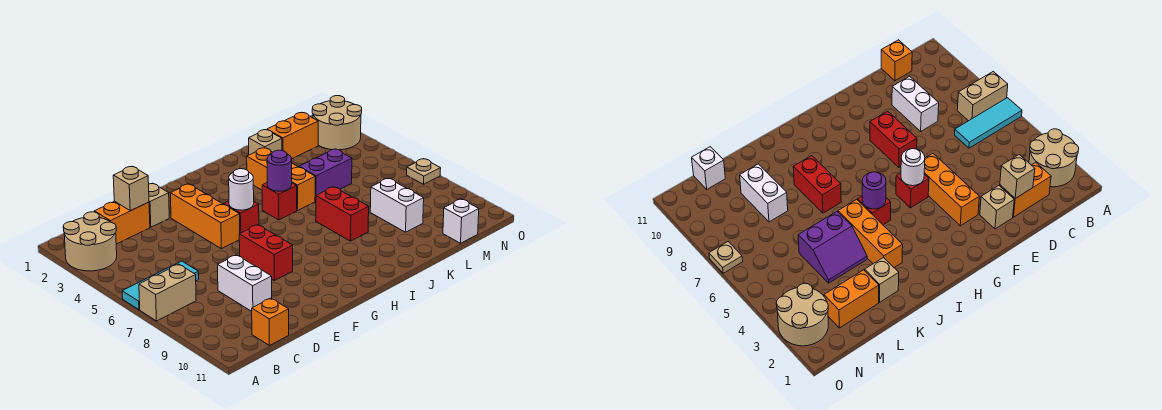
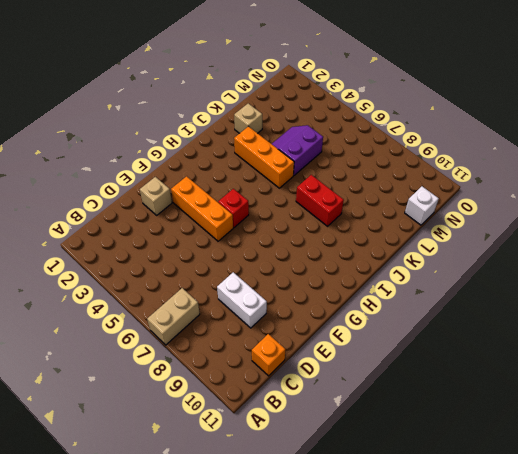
none -> tan round brick A2:B3 level 1
none -> cyan tile A6:C6 level 1
none -> orange brick C2:D2 level 1

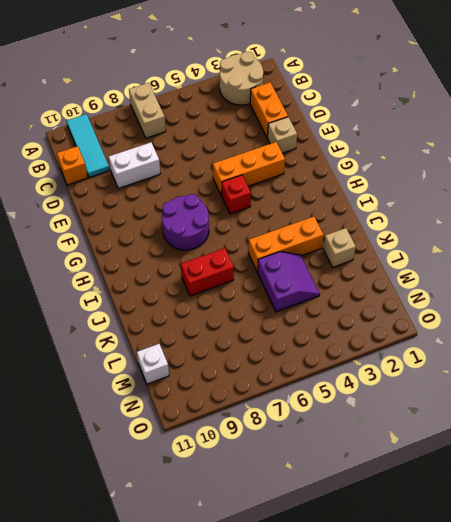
cyan tile A10:C10 level 1 -> cyan tile A6:C6 level 1
purple round brick G7:H8 level 1 -> none
none -> red brick F7:F8 level 1
none -> red brick I5 level 1
none -> orange brick L2:M2 level 1

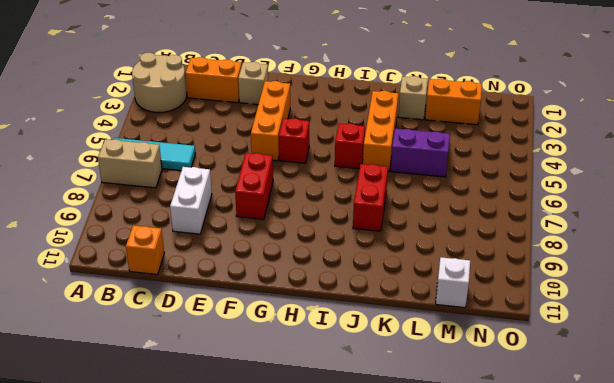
none -> white brick L8:L9 level 1
none -> tan round brick N2:O3 level 1
none -> tan plate O7 level 1

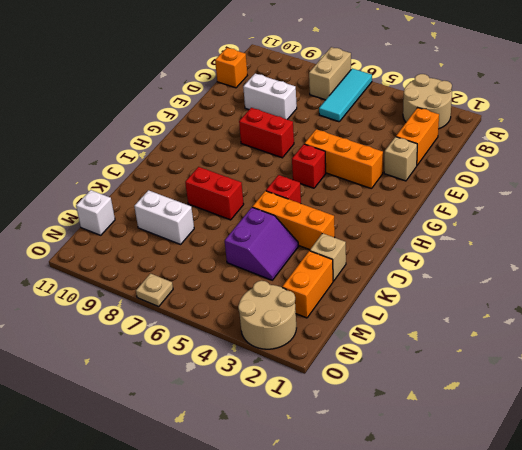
none -> tan brick D2 level 2
none -> white round brick G5 level 2
none -> purple round brick I5 level 2

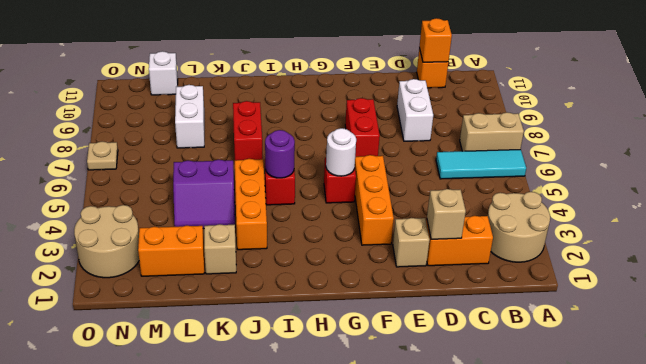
orange brick C11 level 2 -> none

